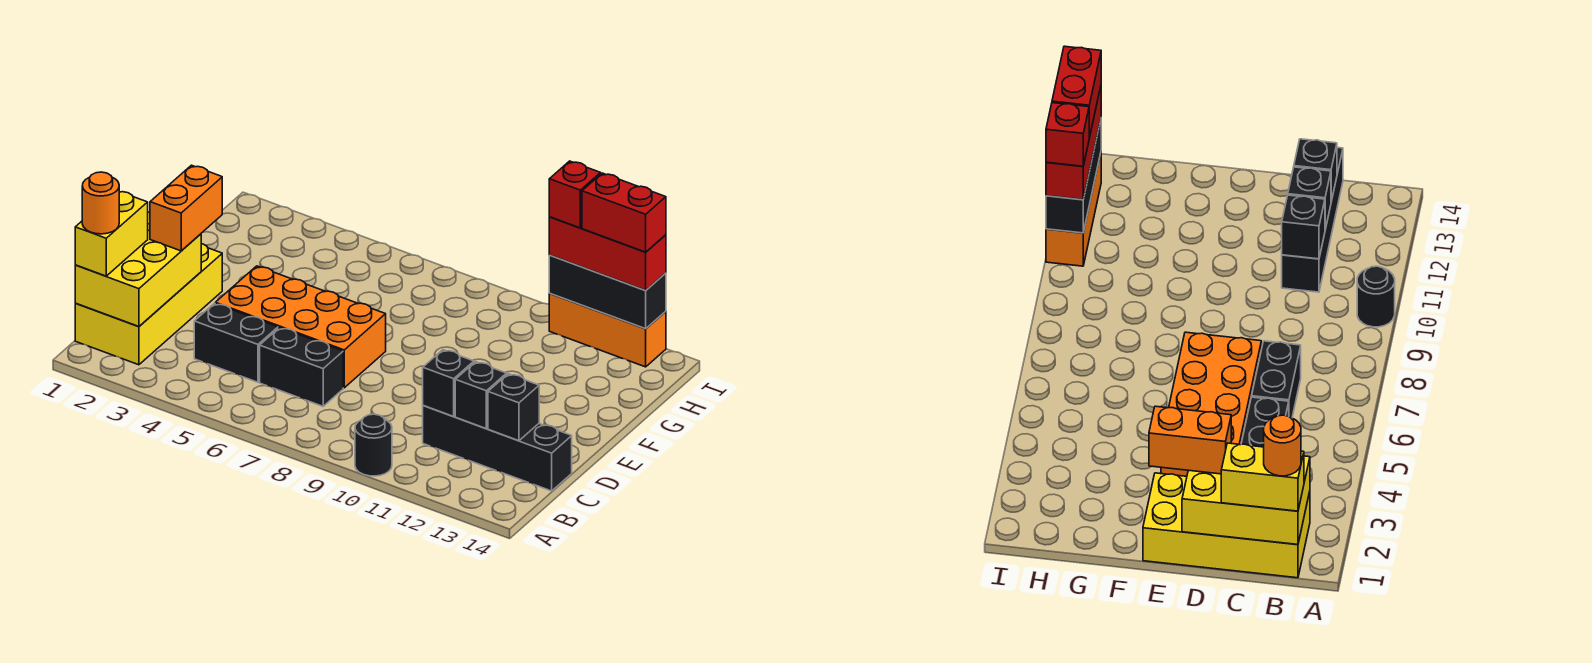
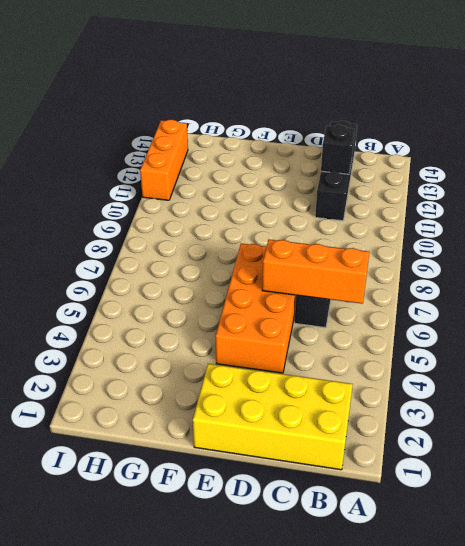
orange brick B6:D6 level 2 -> none
none -> black round brick A10 level 1
none -> black brick C4:C5 level 1
none -> yellow brick B1:D2 level 2

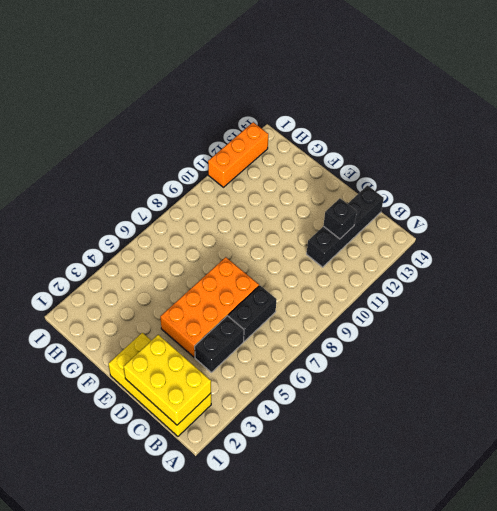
none -> black round brick A10 level 1
none -> black brick C11 level 2
none -> black brick C13 level 2

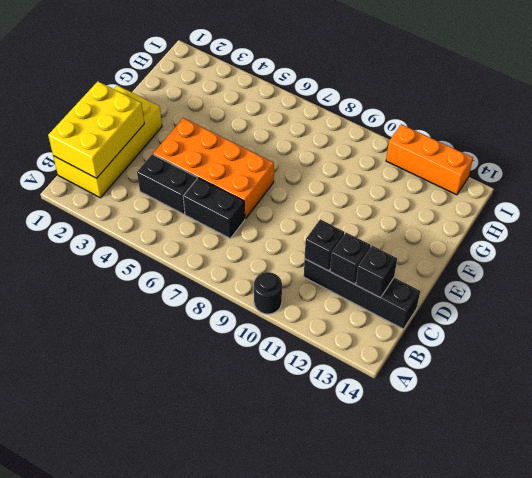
none -> black brick I11:I13 level 2
none -> yellow brick B1:C1 level 3
none -> orange brick D2:E2 level 3

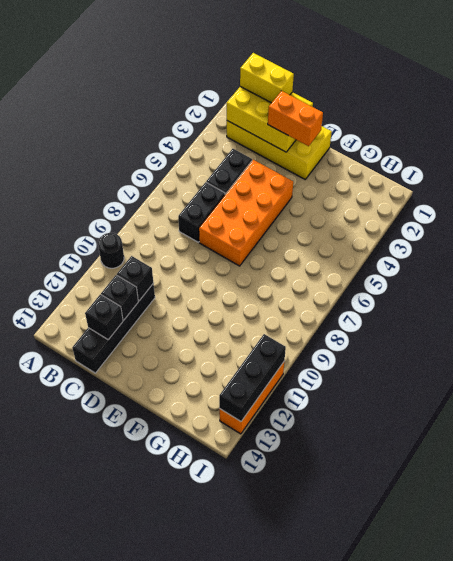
none -> red brick I11:I13 level 3
none -> orange round brick B1 level 4
none -> red brick I11 level 4

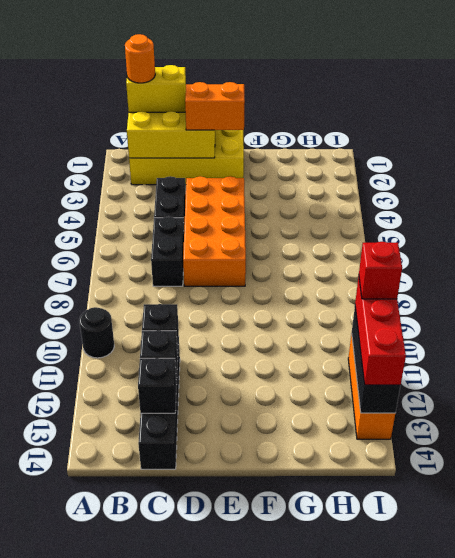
none -> red brick I12:I13 level 4

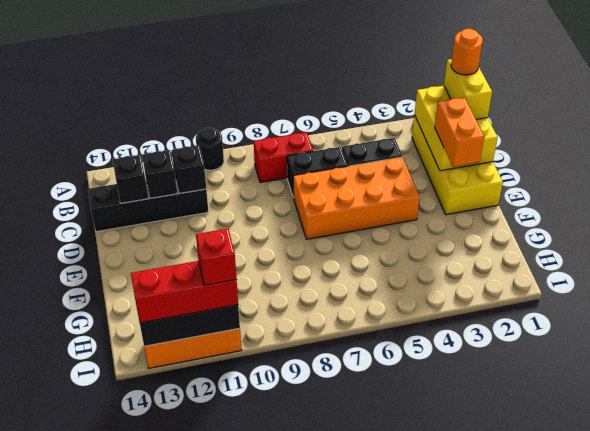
red brick B7:B8 level 1 -> red brick I12:I13 level 4

